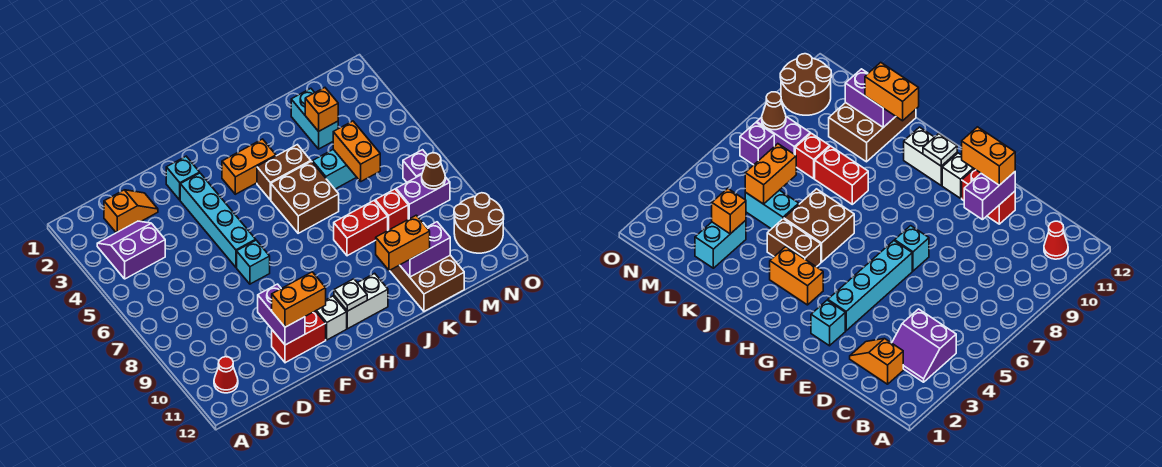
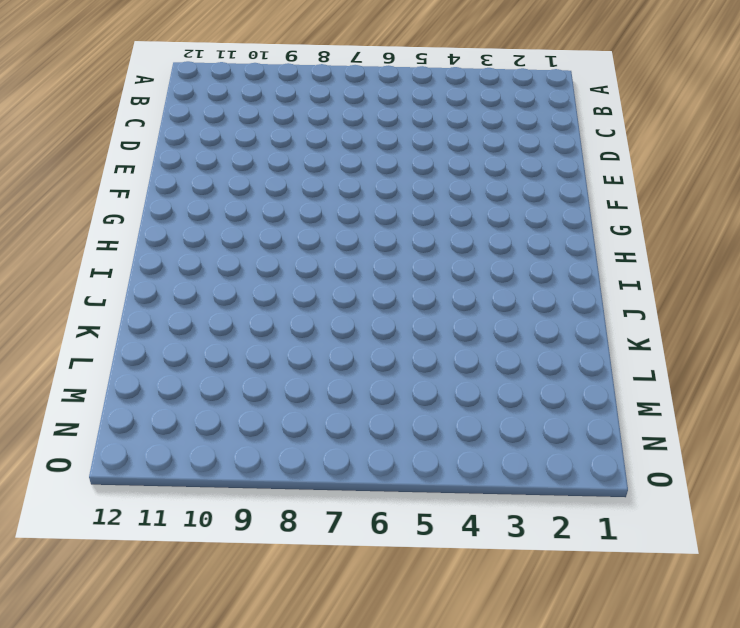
none -> purple slope B3:C4 level 1 top 4
none -> red cone B11 level 1
none -> orange slope C2:D2 level 1 top C

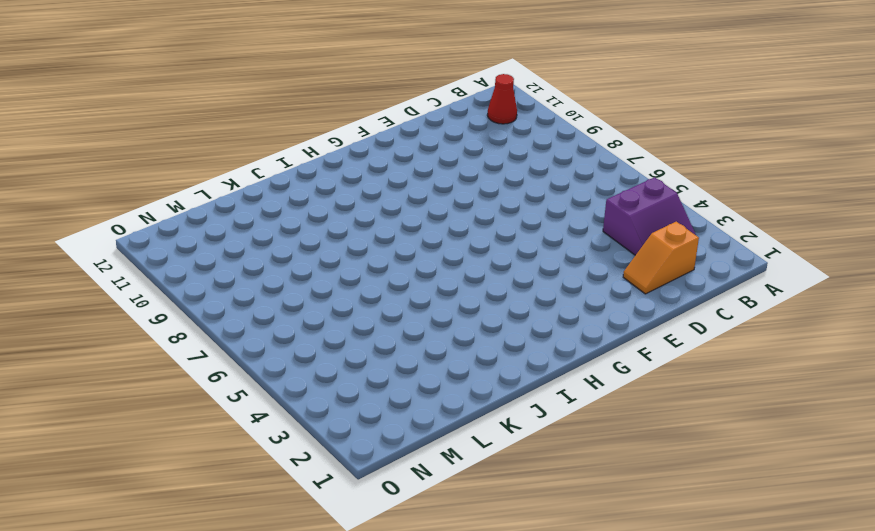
none -> red brick E11:F11 level 1
none -> cyan brick F2 level 1
none -> cyan brick F3:F6 level 1

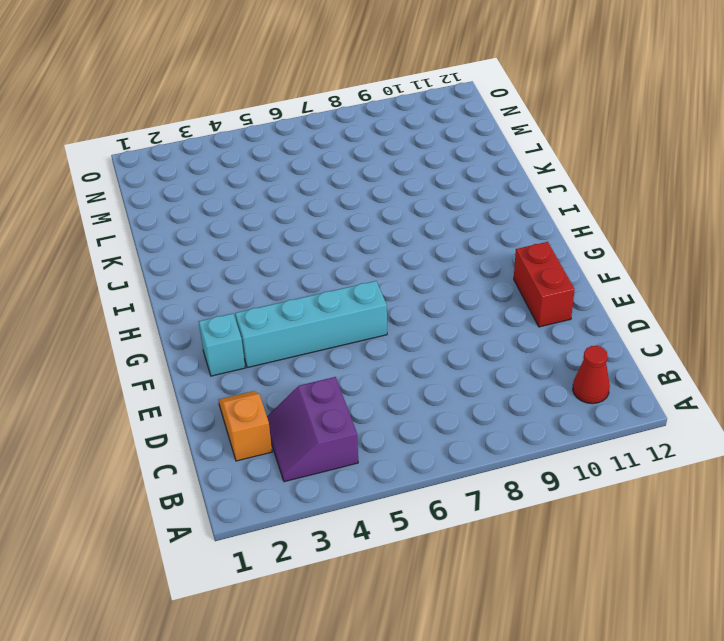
none -> cyan brick F7 level 1
none -> white brick G11 level 1
none -> orange brick H3:I3 level 1

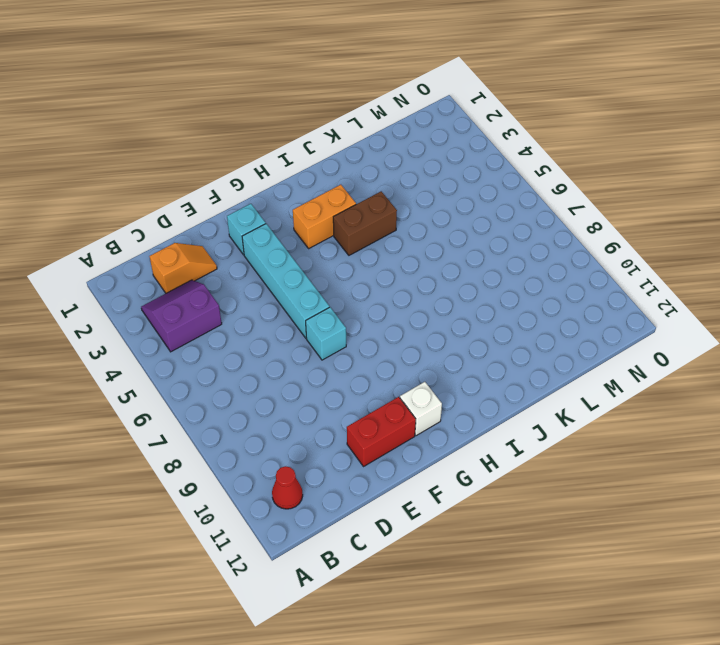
none -> white brick H11:I11 level 1
none -> brown brick I5:J6 level 1
none -> red brick J8:K8 level 1

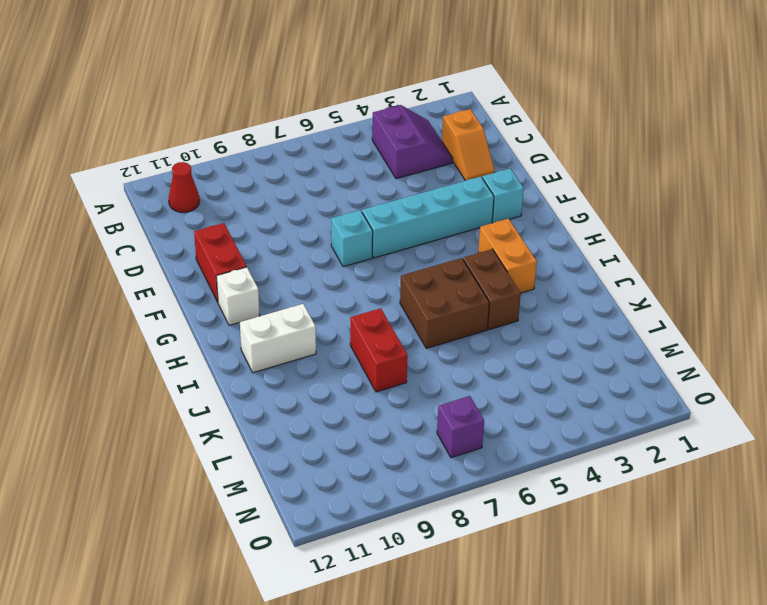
white brick I10:I11 level 1 -> white brick H11:I11 level 1
none -> cyan brick K5:L5 level 1
none -> brown brick K10:L12 level 1
none -> cyan brick L2:L3 level 1

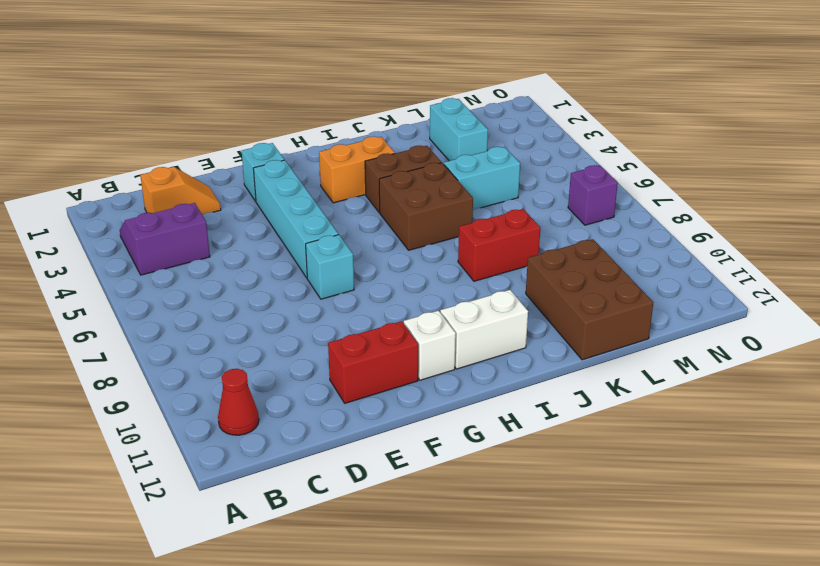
none -> red brick L8 level 1
none -> purple brick M8:N8 level 1
none -> brown round brick N10:O11 level 1

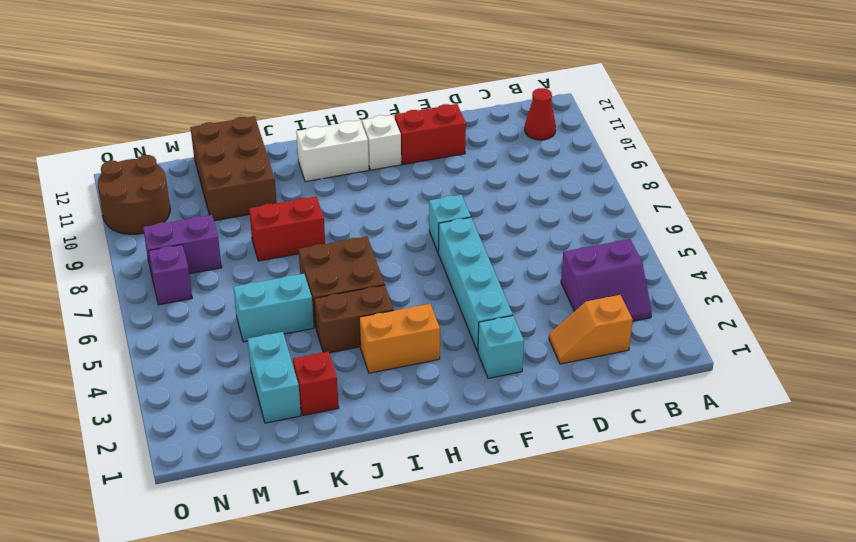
red brick K2 level 1 -> red brick L8 level 1
none -> purple brick E10:E11 level 2
none -> white plate H11 level 2
none -> purple brick K11:L11 level 2

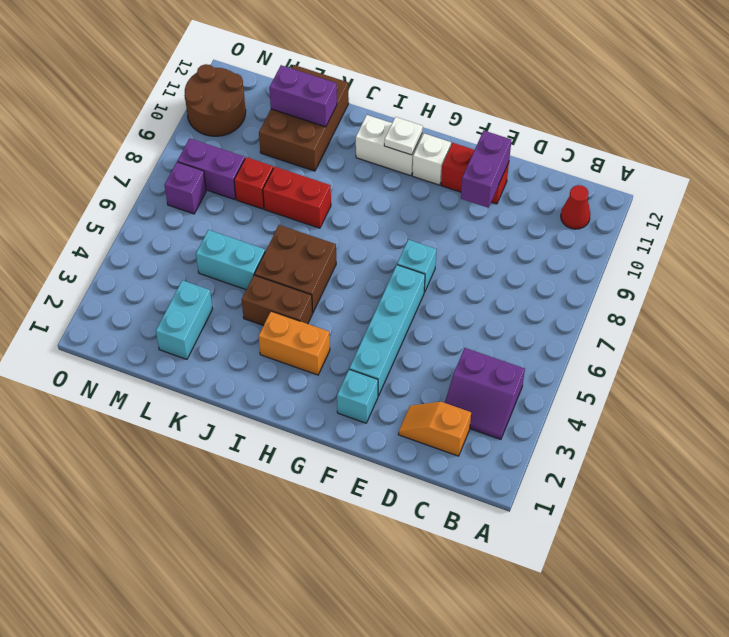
none -> orange brick L3 level 2
none -> orange brick L5:L6 level 2
none -> brown cone N8 level 2

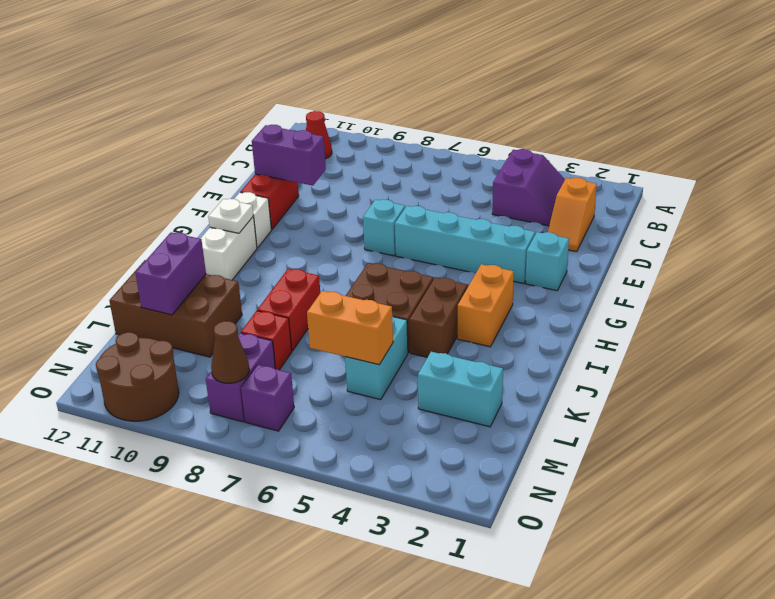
none -> orange brick L3 level 2
none -> orange brick E11:F11 level 3
none -> orange brick J11:K11 level 3

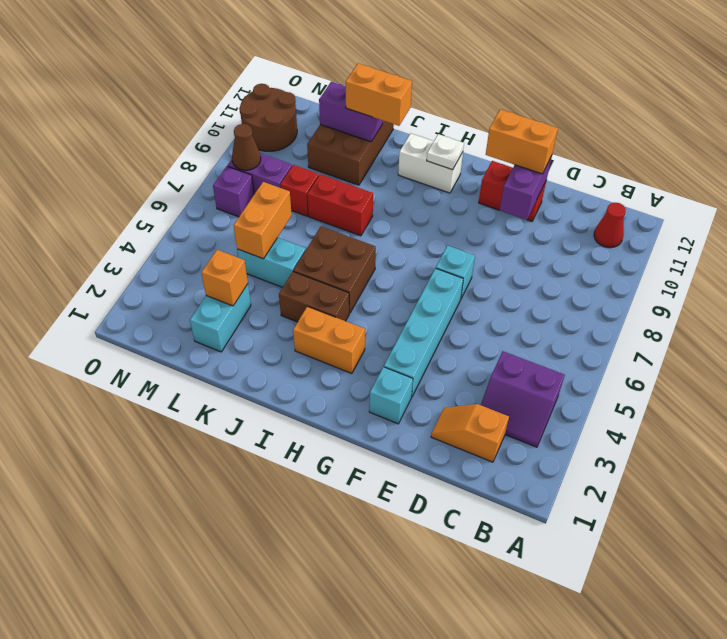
none -> white brick G11 level 1

